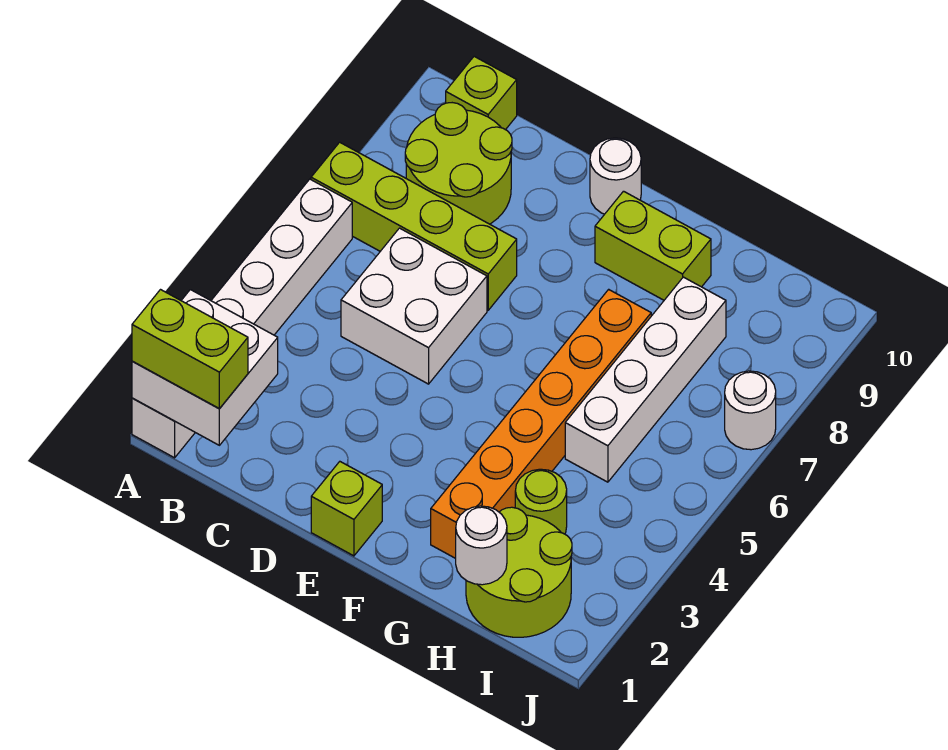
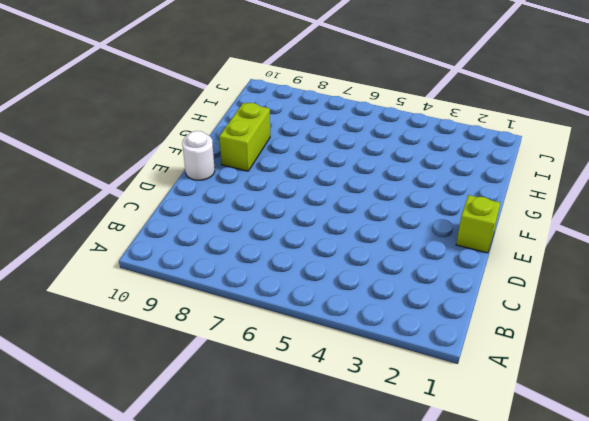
none -> white brick A1:A6 level 1
none -> lime brick A7:D7 level 1
none -> lime round brick B8:C9 level 1

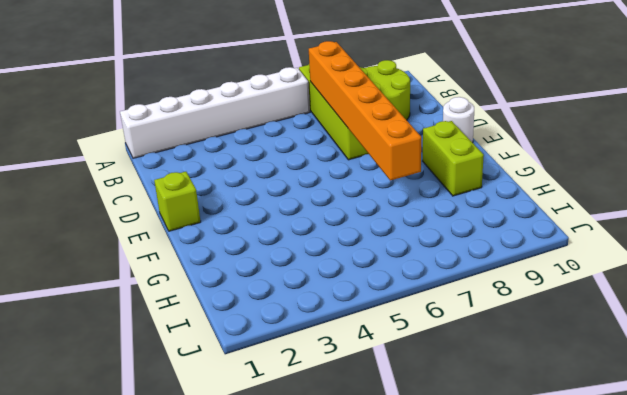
orange brick B7:G7 level 2 -> orange brick G2:G7 level 1
none -> lime brick B10 level 1
none -> white brick C5:D6 level 1
none -> lime round brick H1:I2 level 1

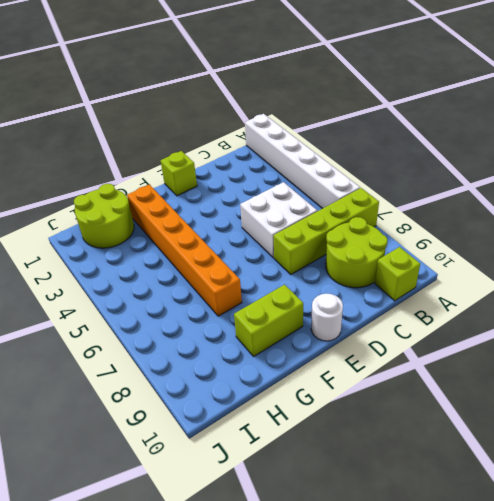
none -> lime round brick H3 level 1
none -> white brick H5:H8 level 1
none -> white round brick J7 level 1

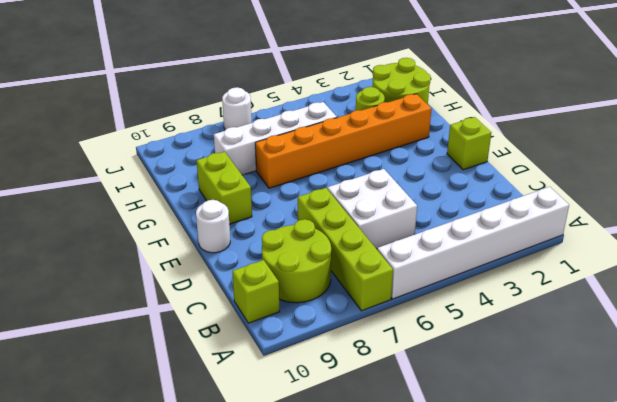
none -> white brick A1:B2 level 2
none -> white round brick H1 level 2
none -> lime brick A1:B1 level 3

